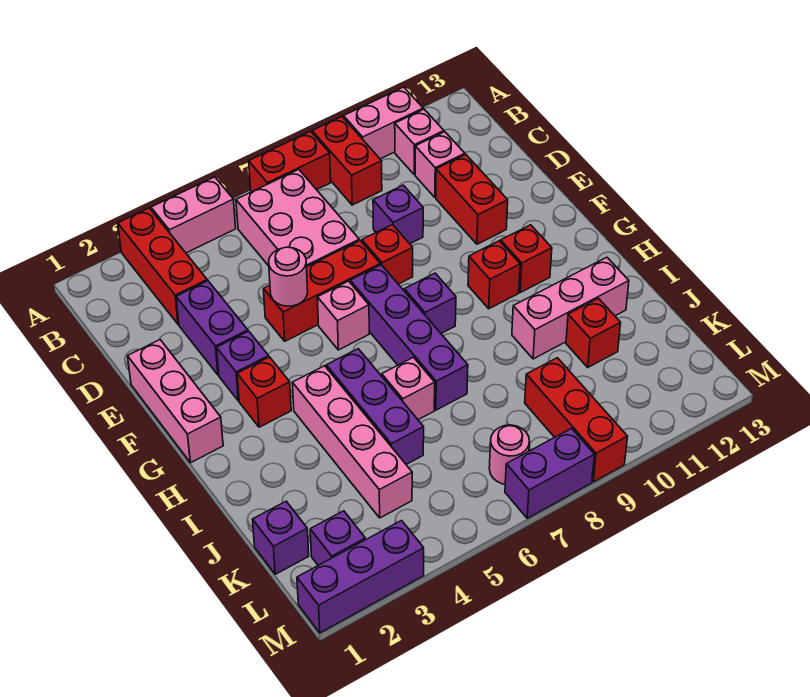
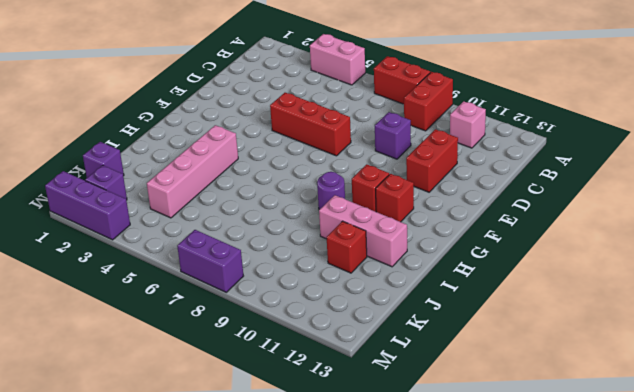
purple round brick H9 level 1 -> none
none -> red brick A3:C3 level 1
none -> pink brick A10:A11 level 1
none -> pink brick B6:D7 level 1
none -> pink brick C11 level 1

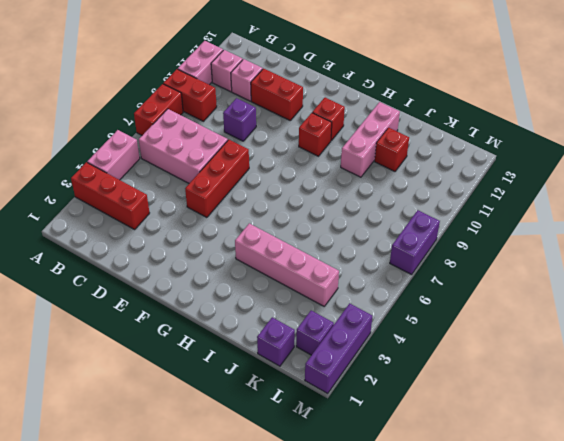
none -> purple brick D3:E3 level 1
none -> pink brick E1:G1 level 1
none -> red brick E8 level 1
none -> purple brick F3 level 1

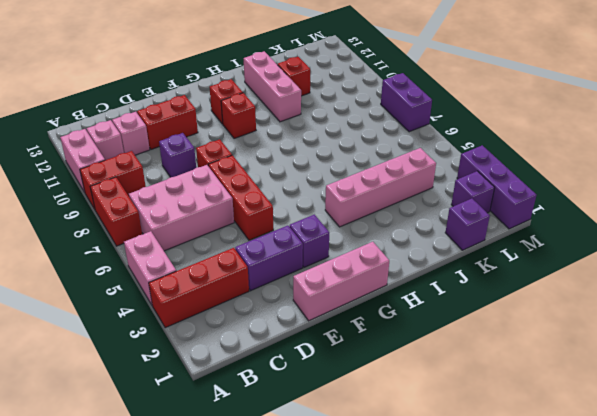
none -> pink brick F6 level 1
none -> purple brick F7:I7 level 1
none -> red brick G3 level 1
none -> purple brick G8 level 1

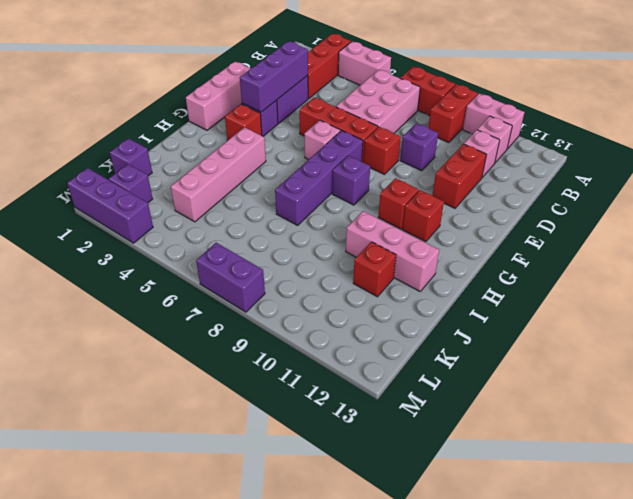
purple brick D3:F3 level 2 -> purple brick H5:J5 level 1
none -> pink brick I6 level 1
none -> red brick K9:M9 level 1
none -> pink round brick L7 level 1
none -> pink round brick E5 level 2

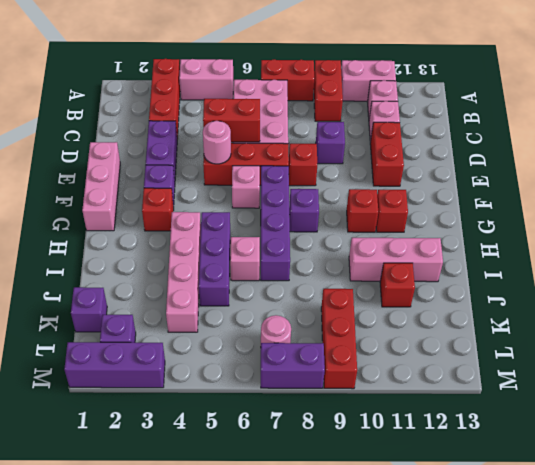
red brick D5:D6 level 2 -> none

